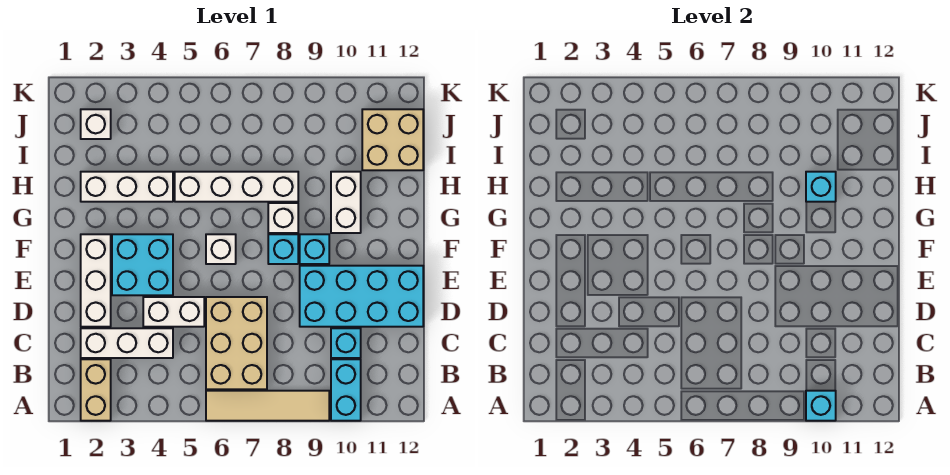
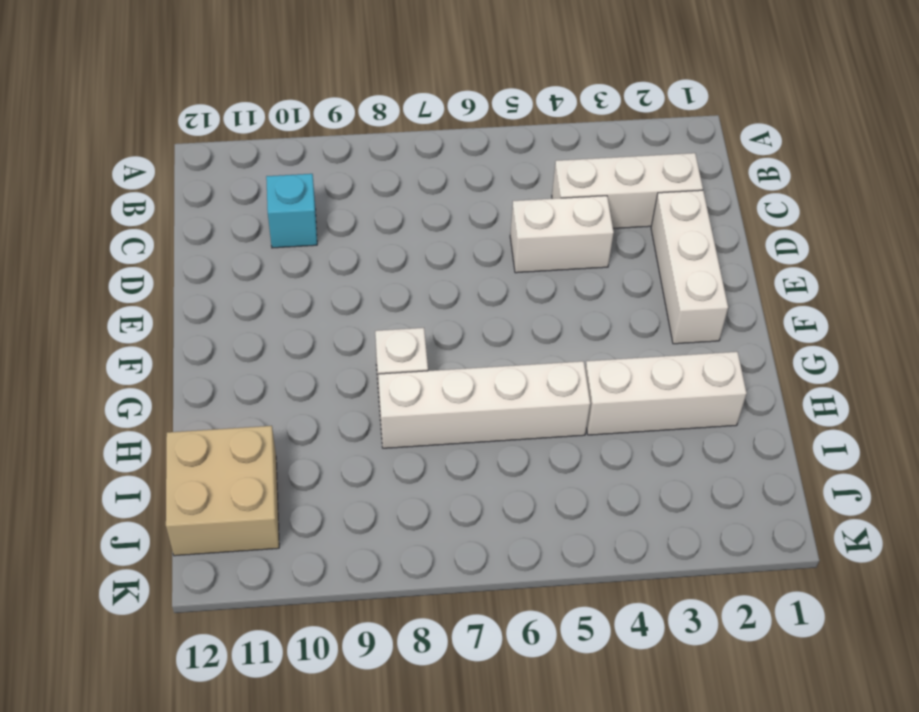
none -> tan brick A2:B2 level 1
none -> tan tile A6:A9 level 1
none -> cyan brick A10:B10 level 1

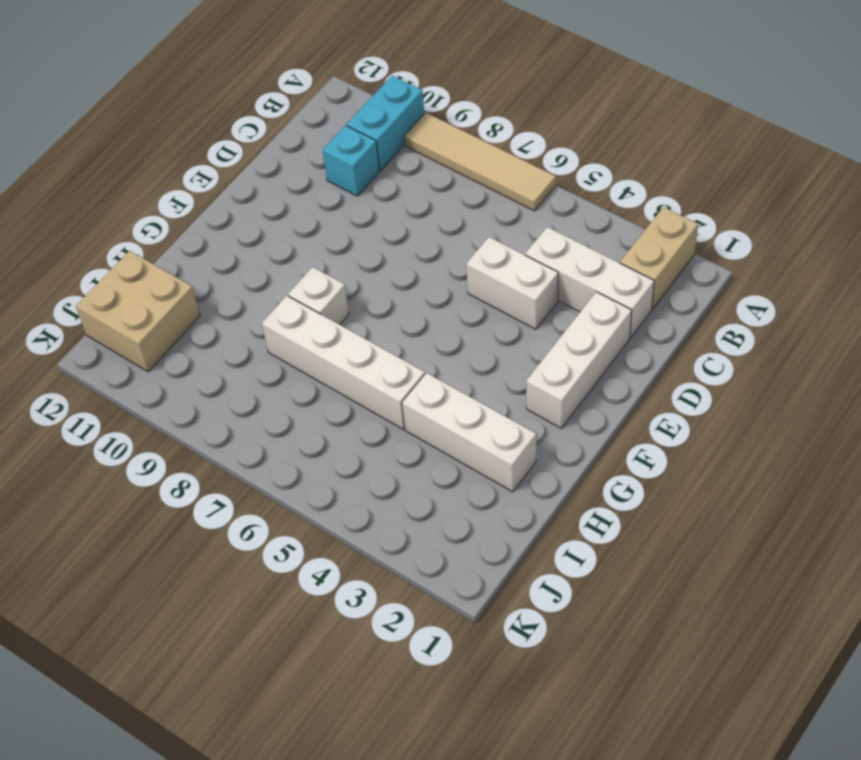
none -> tan brick B6:D7 level 1
none -> cyan brick D9:E12 level 1
none -> cyan brick E3:F4 level 1

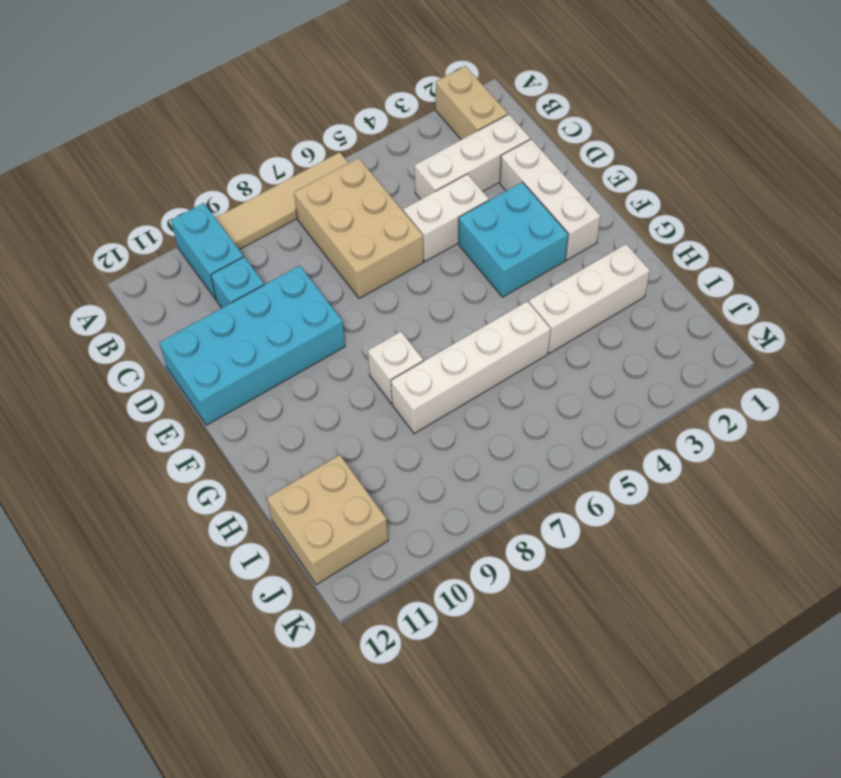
none -> white brick F6 level 1
none -> cyan brick F8 level 1
none -> cyan brick F9 level 1

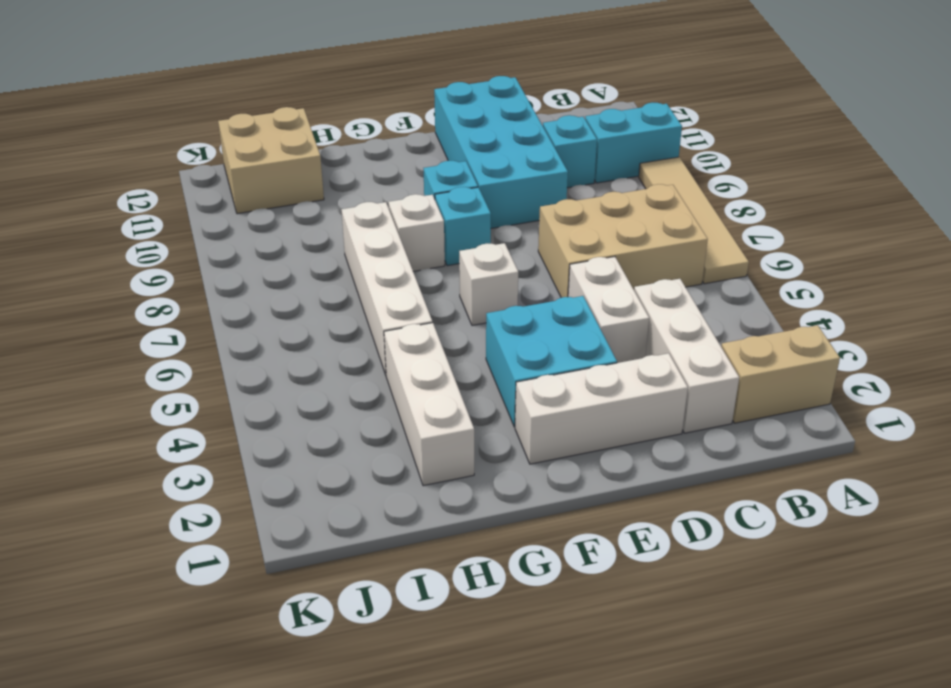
none -> white brick G10:H10 level 1
none -> white brick J2 level 1
none -> cyan brick A10 level 2

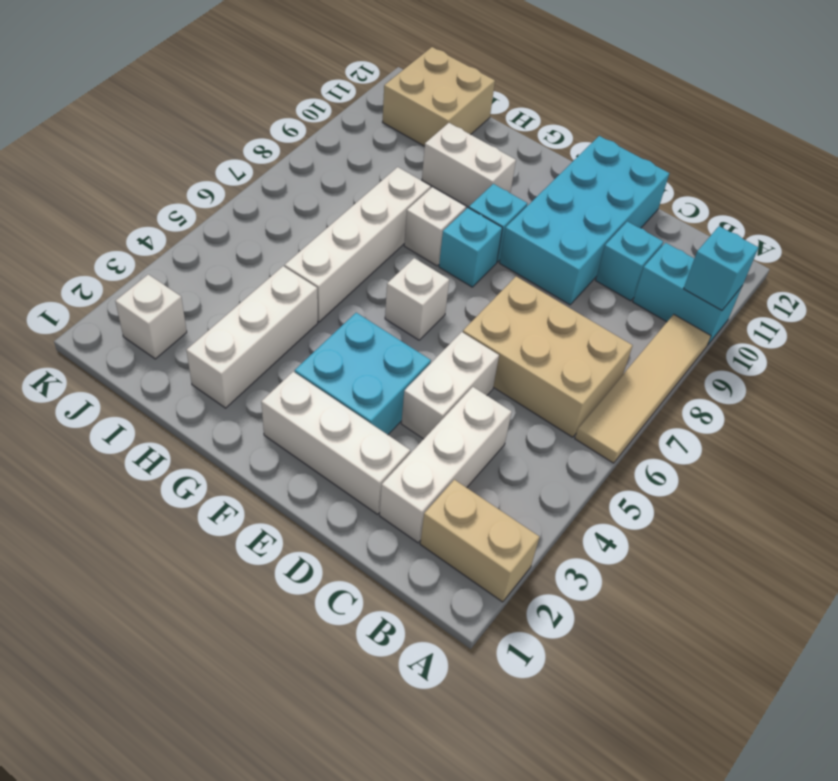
none -> cyan brick H10 level 2

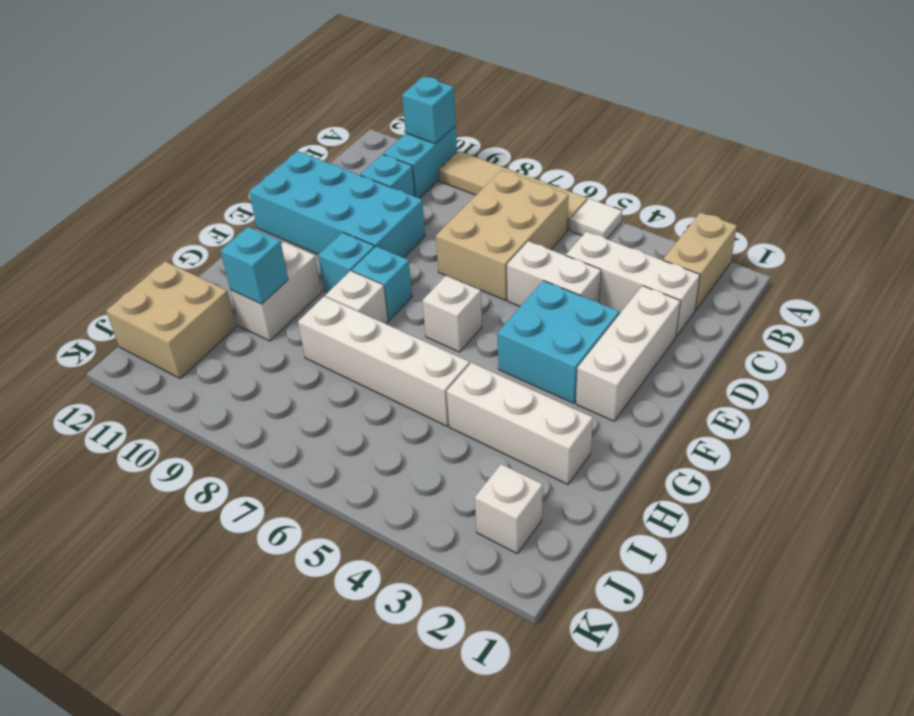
white tile A5 level 1 -> none

